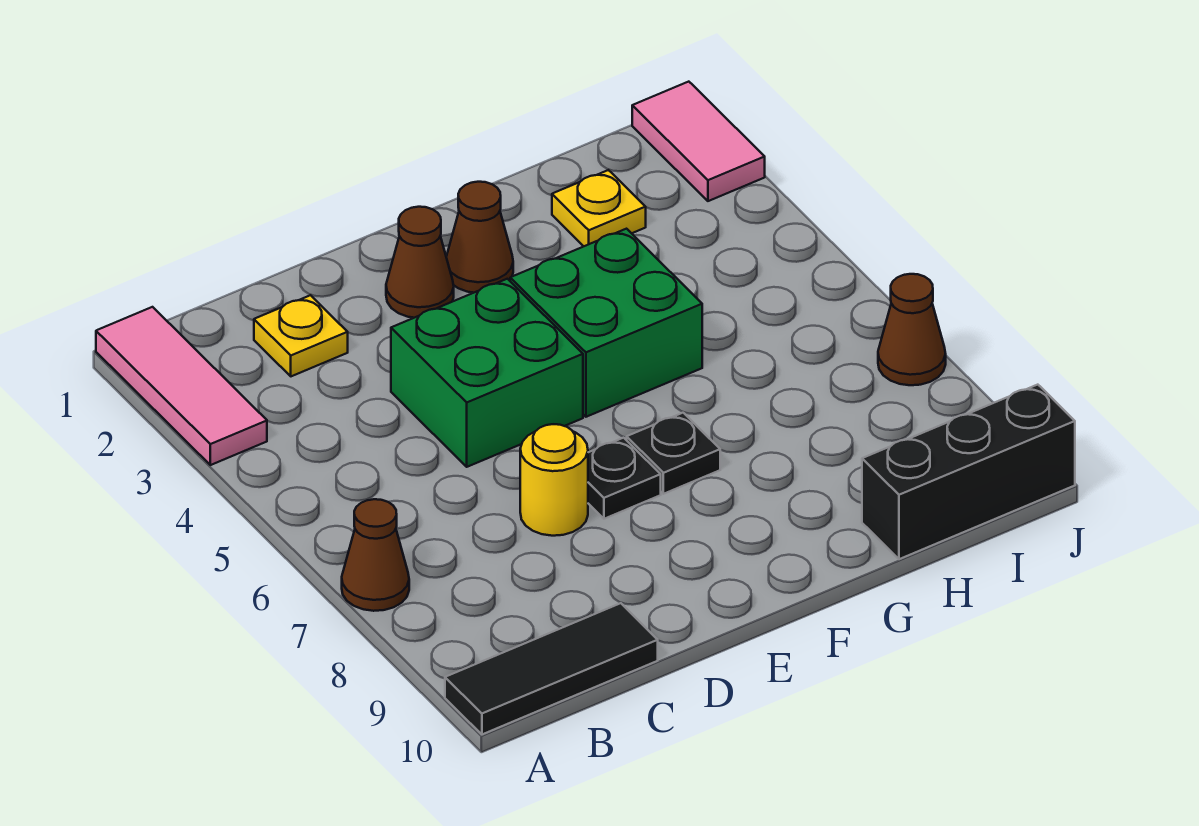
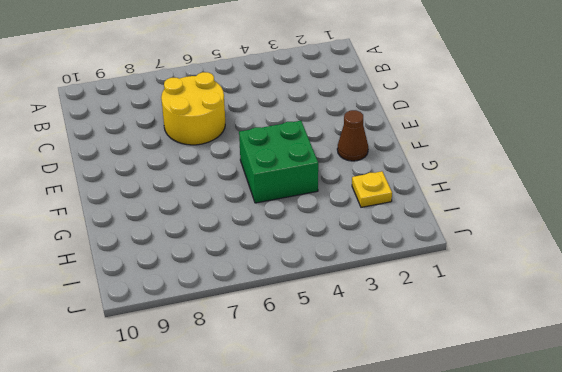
yellow round brick C6:D7 level 1 -> yellow round brick D7 level 1
none -> pink tile A1:A3 level 1
none -> brown cone A7 level 1
none -> black tile A10:C10 level 1

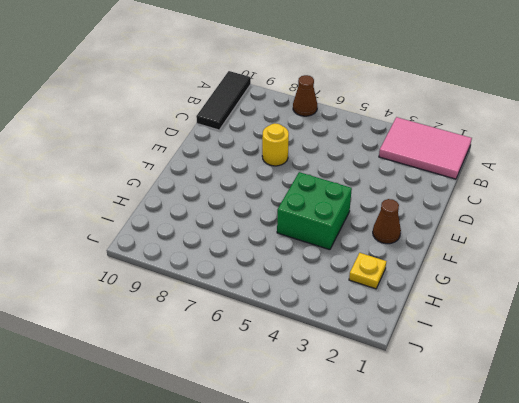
pink tile A1:B3 level 1 -> pink tile A1:A3 level 1
none -> yellow plate C2 level 1
none -> green brick D4:E5 level 1
none -> brown cone E2 level 1

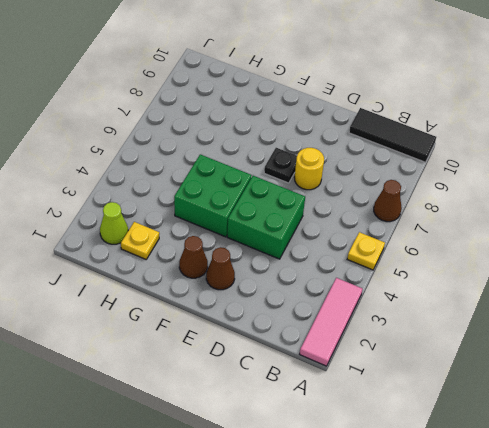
yellow plate A5 level 1 -> yellow plate C2 level 1
lime cone I2 level 1 -> none
none -> black plate F7 level 1
none -> black brick H10:J10 level 1
none -> pink tile J1:J2 level 1

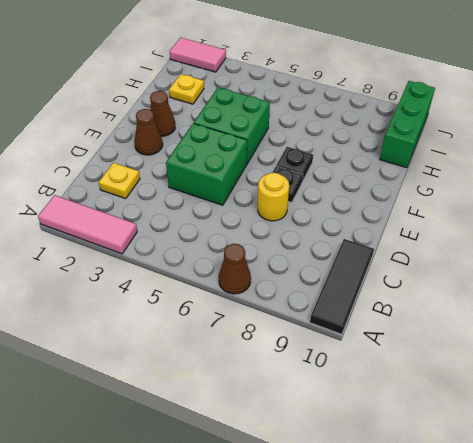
green brick H10:J10 level 1 -> black brick H10:J10 level 1
none -> brown cone J7 level 1

